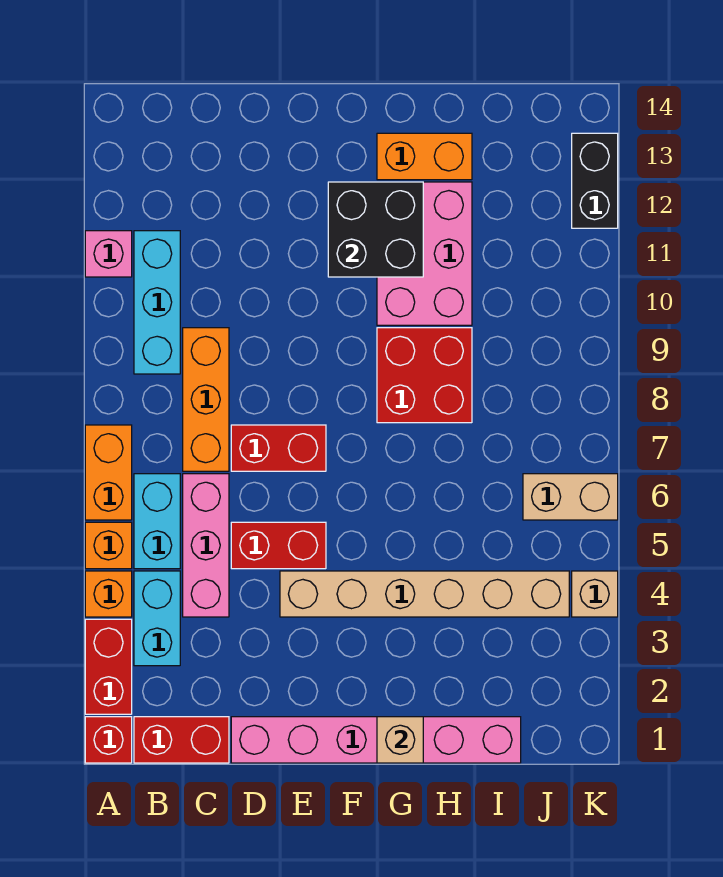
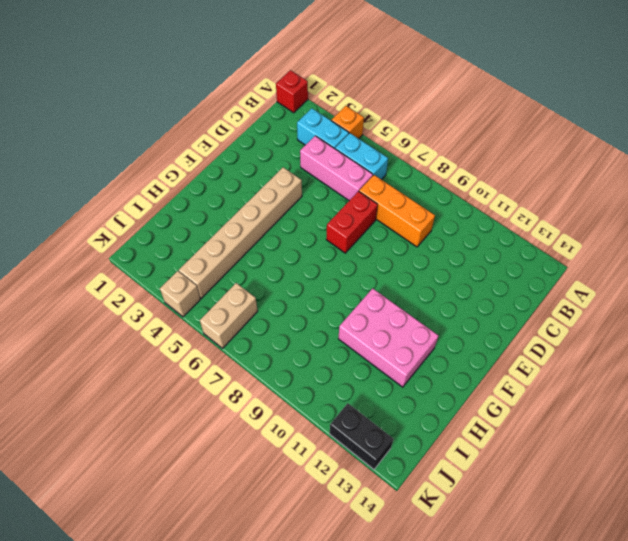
none -> red brick A2:A3 level 1
none -> orange brick A5 level 1
none -> orange brick A6:A7 level 1

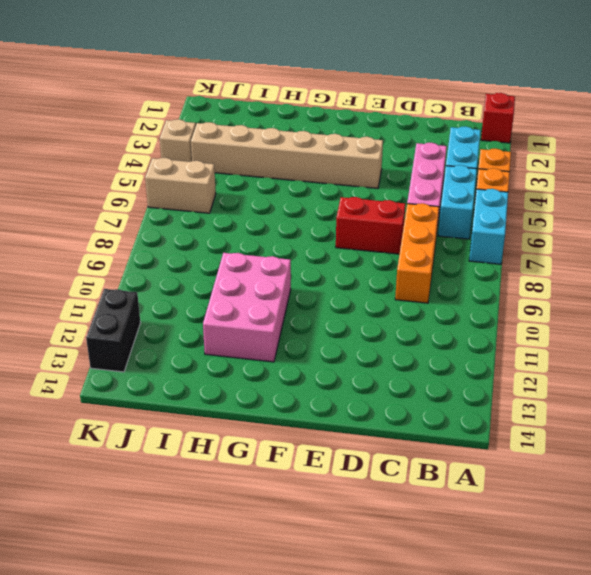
cyan brick A6:A7 level 1 -> orange brick A6:A7 level 1
none -> red brick A2:A3 level 1
none -> pink brick A11 level 1
none -> red brick B1:C1 level 1

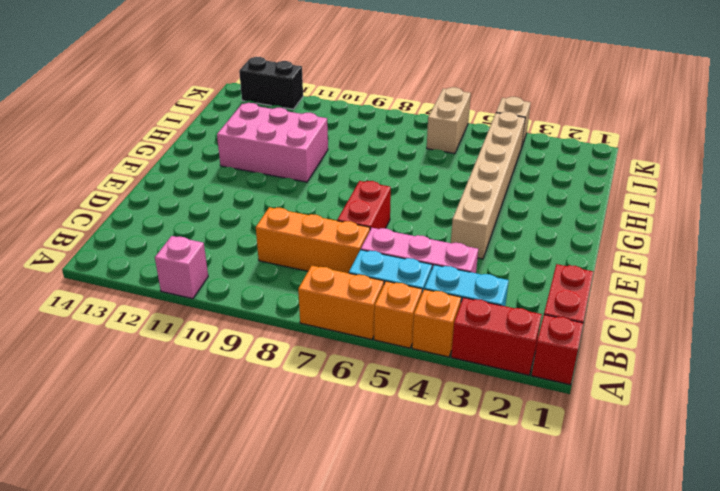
none -> cyan brick B9:B11 level 1
none -> pink brick D1:I1 level 1
none -> red brick D5:E5 level 1

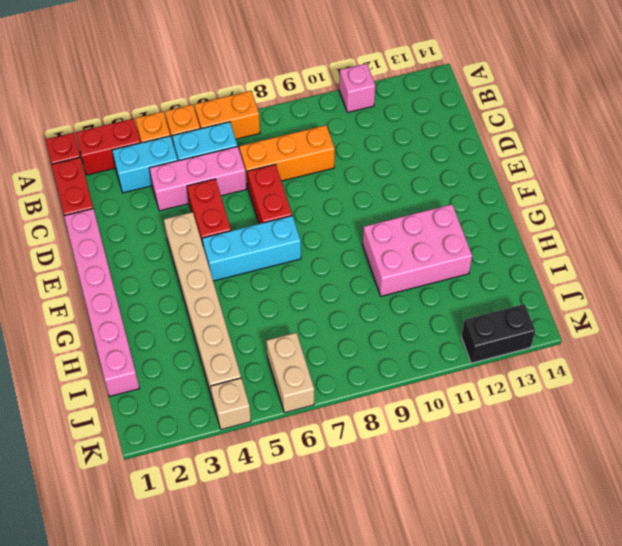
cyan brick F5:F7 level 1 -> cyan brick B9:B11 level 1
none -> red brick G8:H9 level 1
none -> orange brick G13:H13 level 1
none -> black brick F11:G12 level 2

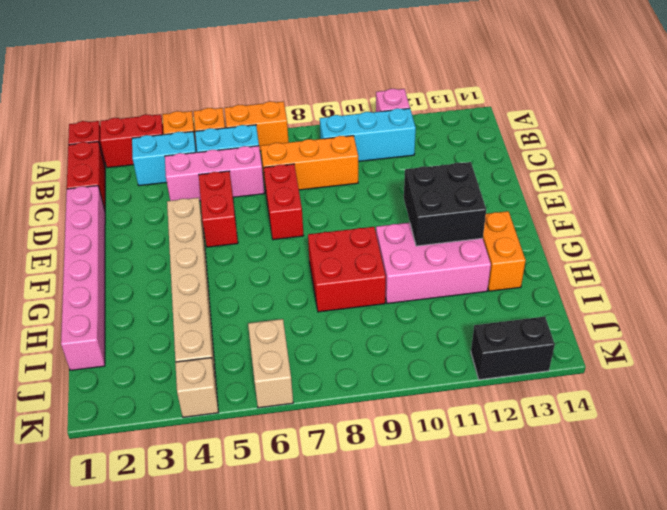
none -> tan brick G1 level 2

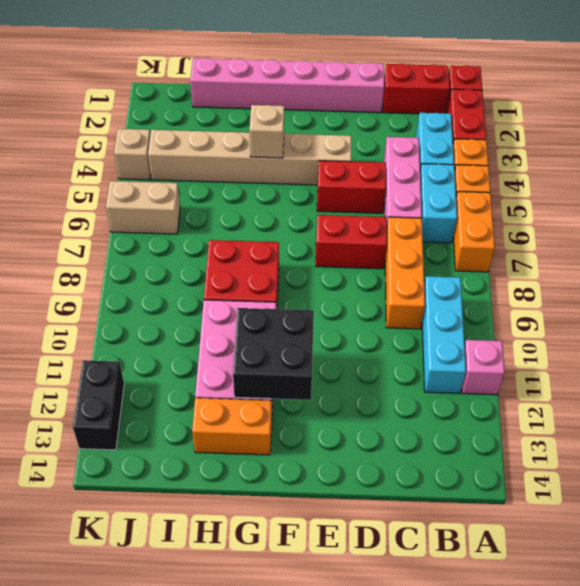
tan brick G4 level 2 -> tan brick G1 level 2

